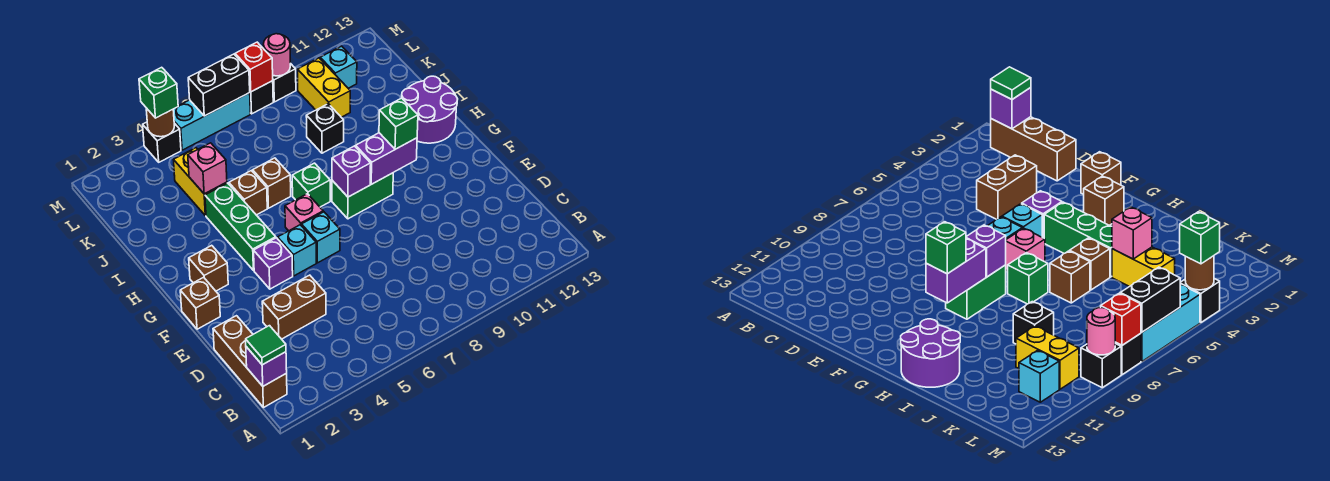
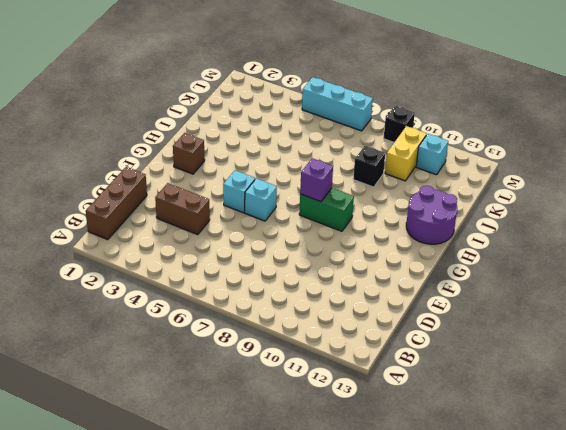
none -> brown brick F1 level 1
none -> purple brick F4 level 1
none -> green brick G4:I4 level 1
none -> pink brick G6 level 1

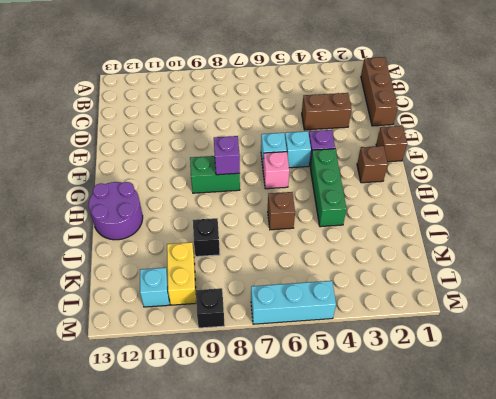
none -> green brick H7 level 1
none -> brown brick I5 level 1
none -> yellow brick J4:K4 level 1
none -> black brick M4 level 1

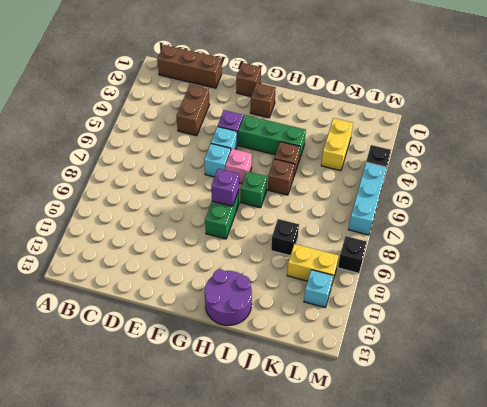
yellow brick K3:K4 level 1 -> yellow brick J4:K4 level 1
none -> black brick M8 level 1
none -> purple brick B1 level 2
none -> purple brick G9:G10 level 2
none -> pink brick J4 level 2

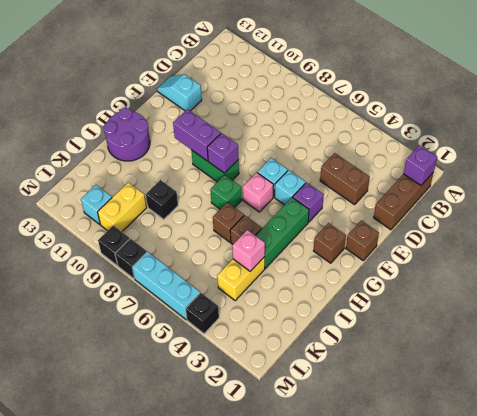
cyan slope E12:E13 level 1 top 12 -> none
none -> brown round brick M4 level 2
none -> black brick M6:M7 level 2
none -> red brick M8 level 2
none -> pink round brick M9 level 2

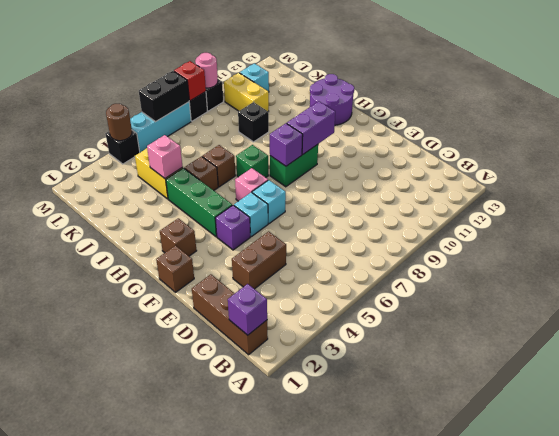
none -> green tile B1 level 3
none -> green brick G10 level 3
none -> green brick M4 level 3

